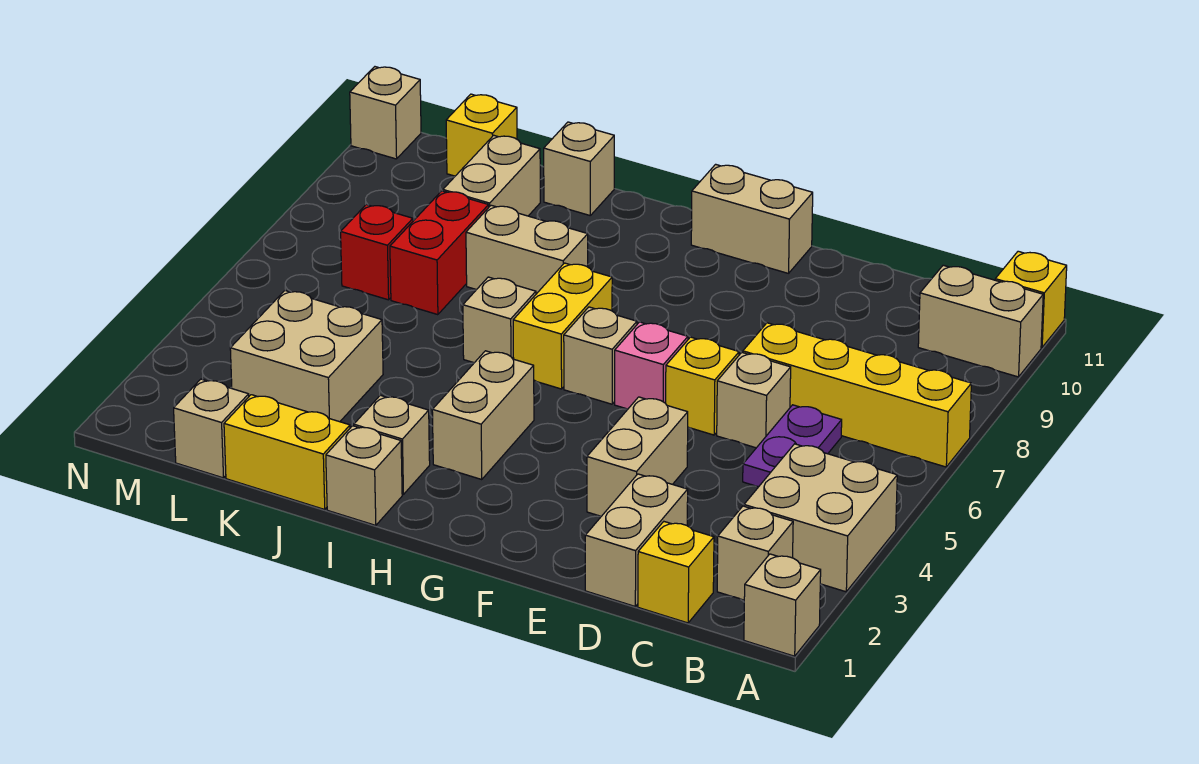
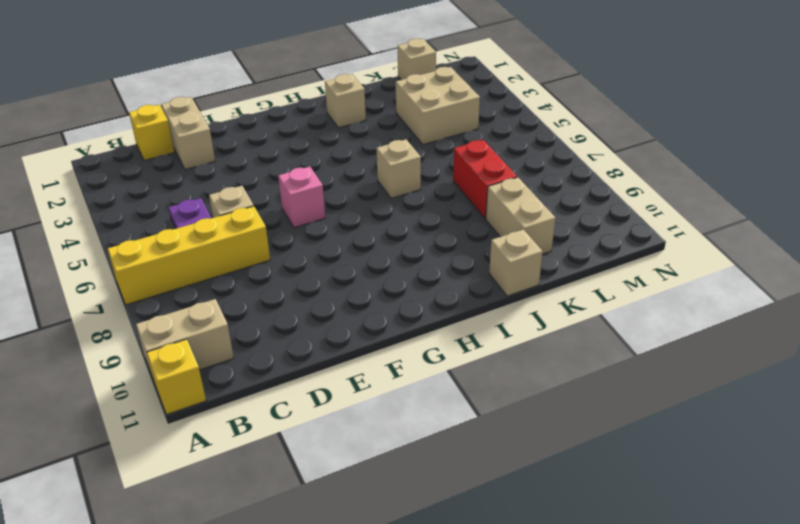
none -> tan brick A1 level 1
none -> tan brick A3:B4 level 1
none -> tan brick B2 level 1
none -> tan brick E3:E4 level 1

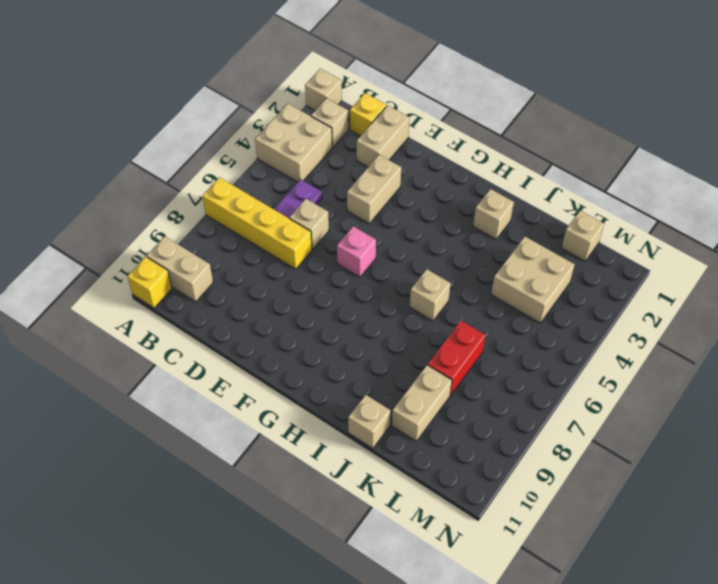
none -> yellow brick E6 level 1
none -> tan brick F11:G11 level 1
none -> tan brick G6 level 1
none -> tan brick H3:H4 level 1

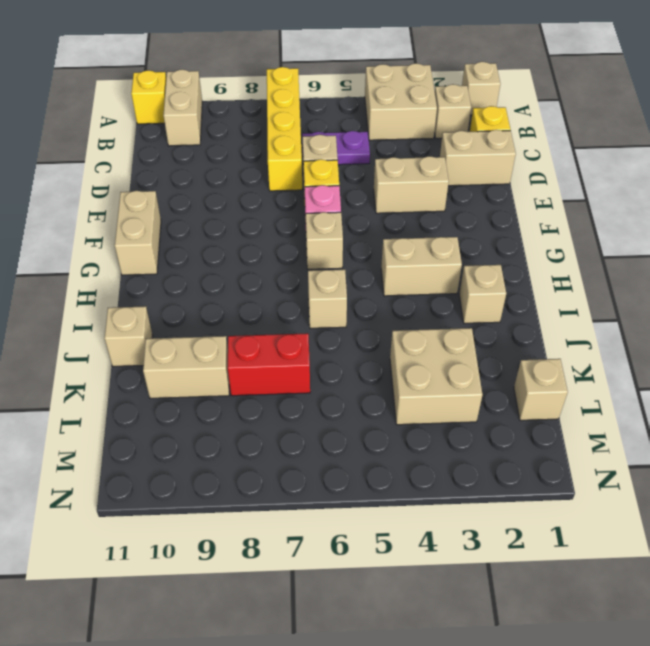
none -> yellow brick H6:H7 level 1
none -> tan brick I1 level 1
none -> tan brick I8:J8 level 1
none -> yellow brick J1:K1 level 1

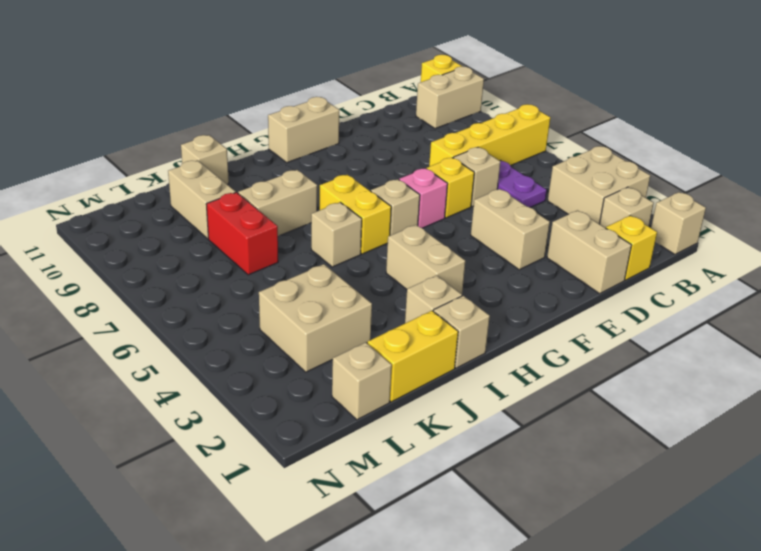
none -> red brick L7 level 1
none -> yellow brick L11 level 1
none -> tan brick N11 level 1

